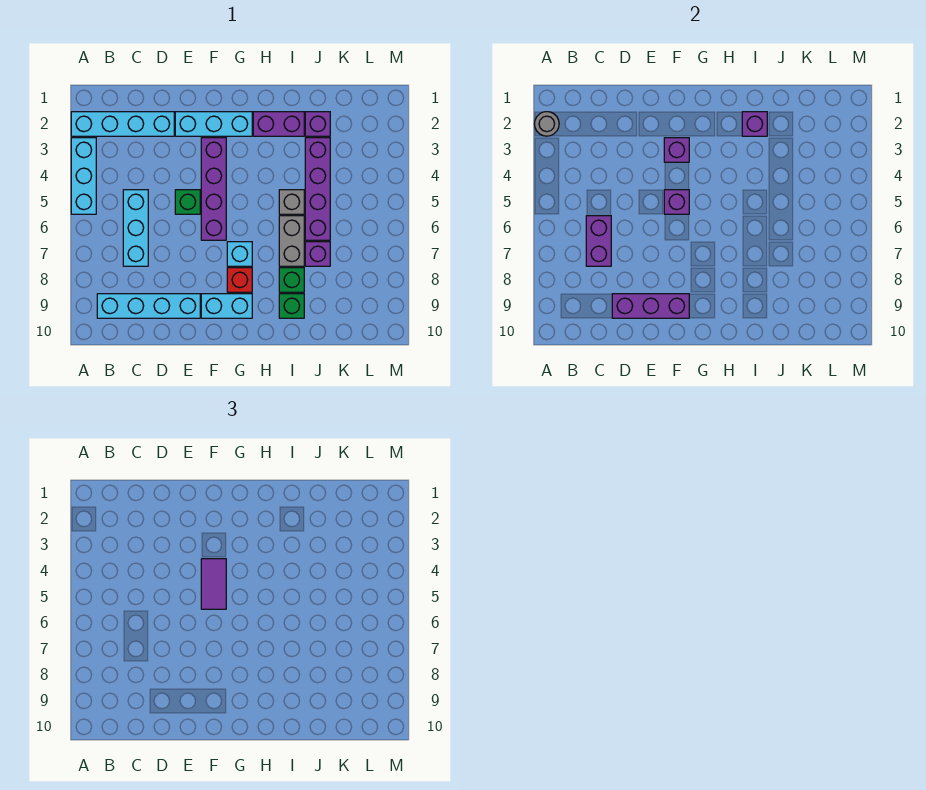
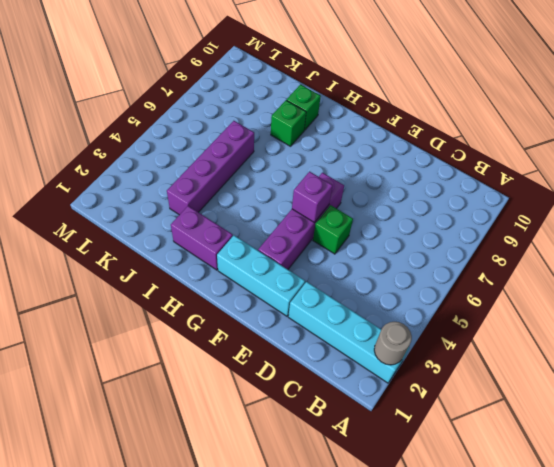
none -> cyan brick A3:A5 level 1
none -> cyan brick B9:E9 level 1
none -> cyan brick C5:C7 level 1

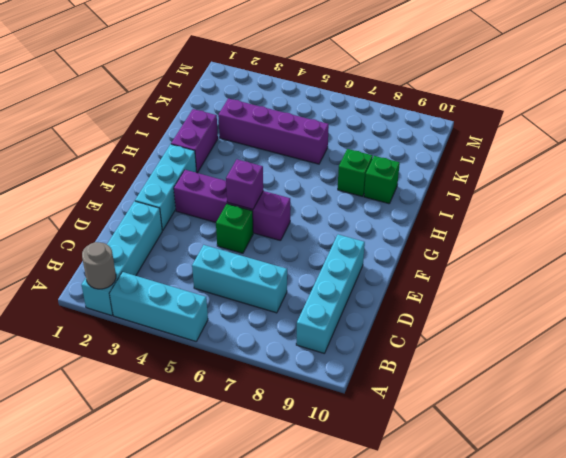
none -> cyan brick F9:G9 level 1
none -> cyan brick G7 level 1
none -> red brick G8 level 1

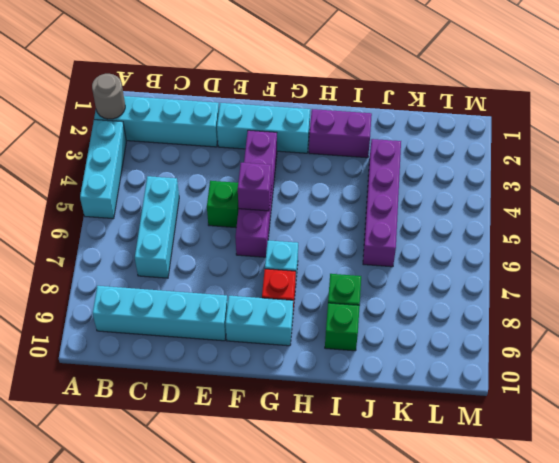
none -> grey brick I5 level 1
none -> grey brick I6:I7 level 1
none -> purple brick J2 level 1

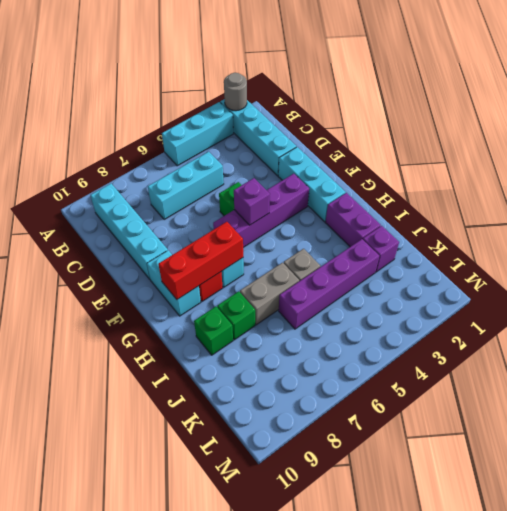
red brick G7:G9 level 2 -> none
none -> purple brick J7 level 1
none -> purple brick C6:C7 level 2
none -> purple brick D9:F9 level 2

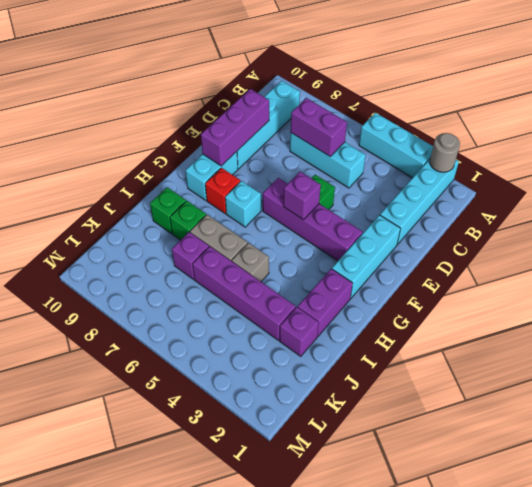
none -> purple brick F3 level 2
none -> purple brick I2 level 2
none -> purple tile F4:F5 level 3

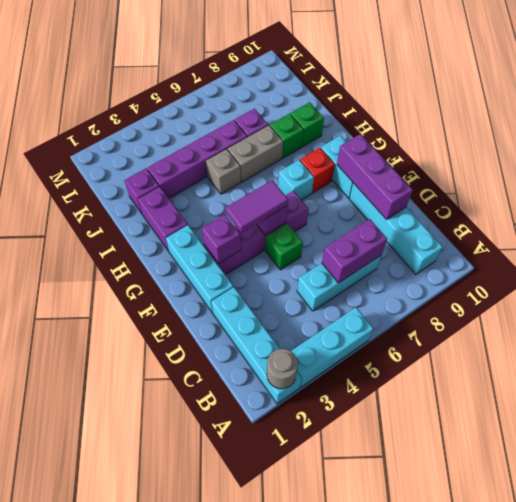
none -> purple brick I2 level 2

